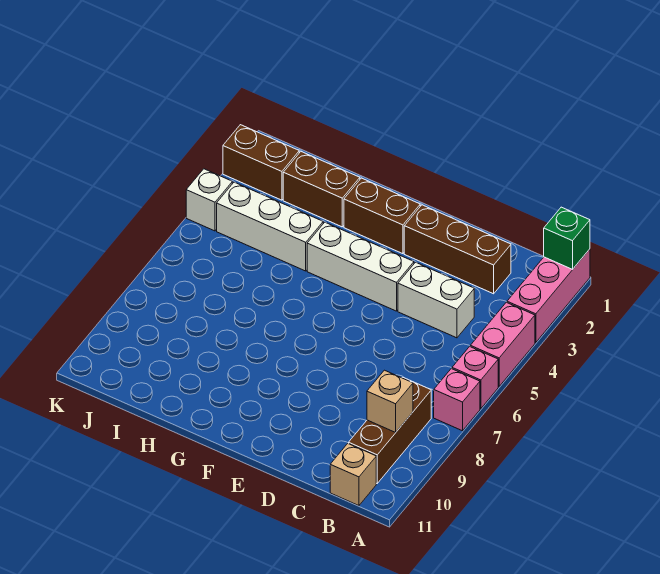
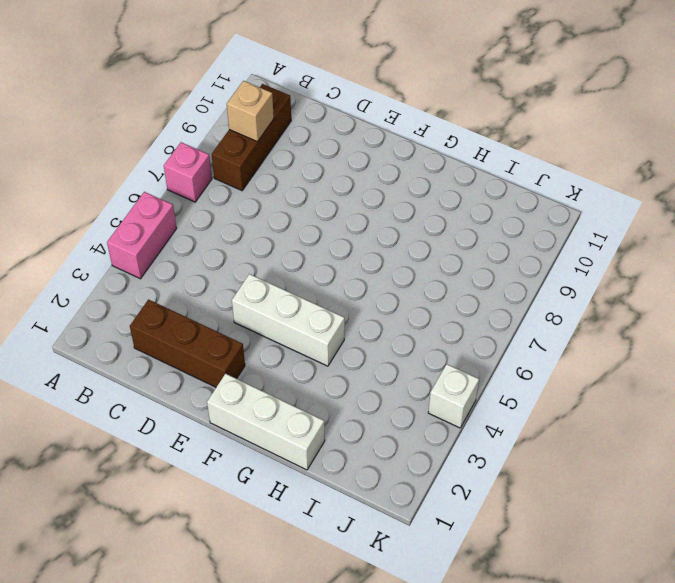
white brick F1:H1 level 1 -> white brick H4:J4 level 1
none -> pink brick A1:A3 level 1
none -> pink brick A6 level 1
none -> tan brick B11 level 1

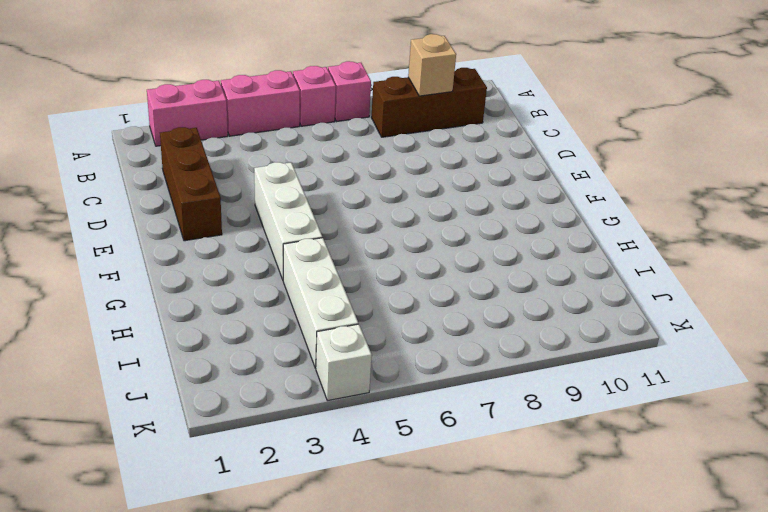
pink brick A2:A3 level 1 -> pink brick A1:A3 level 1
none -> tan brick B11 level 1
none -> white brick C4:D4 level 1
none -> brown brick F2:G2 level 1

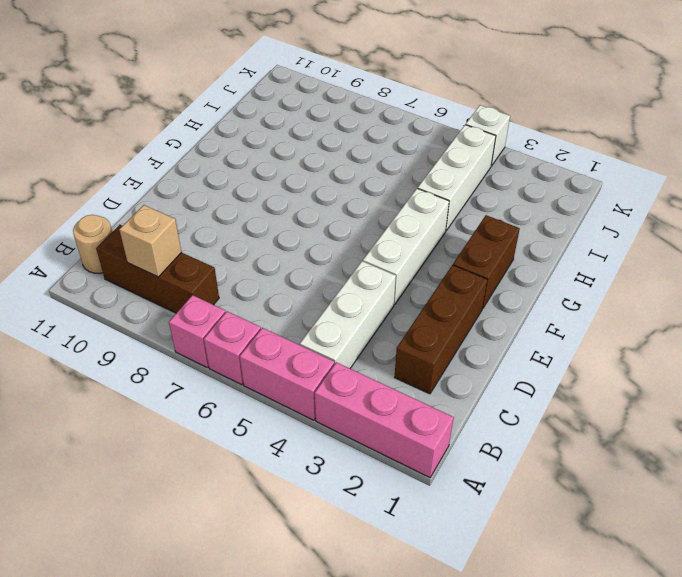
white brick B4:D4 level 1 -> white brick C4:D4 level 1
tan round brick B11 level 1 -> tan brick B11 level 1
none -> brown brick H2:I2 level 1
none -> brown brick J2:K2 level 1
none -> green brick A1 level 2

